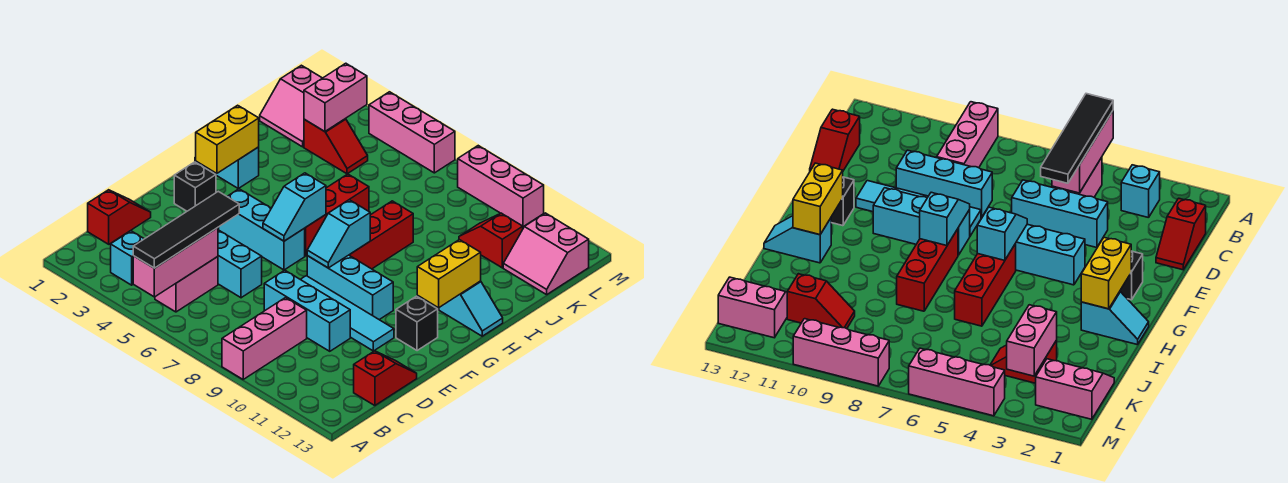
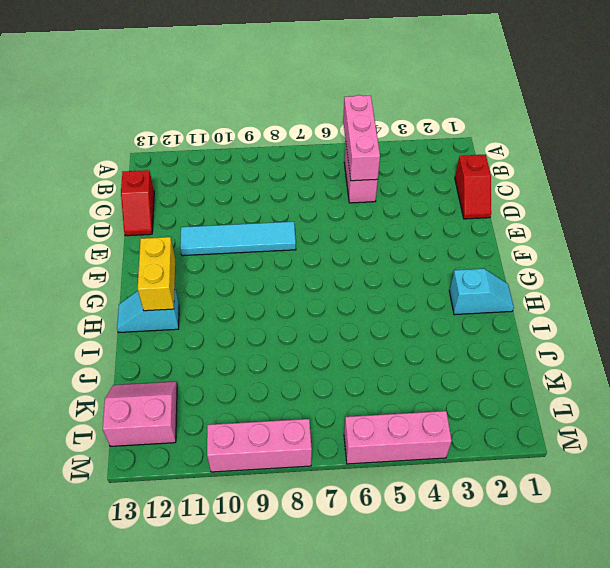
none -> pink brick A9:C9 level 1
none -> cyan brick B3 level 1
none -> cyan brick D4:D6 level 1

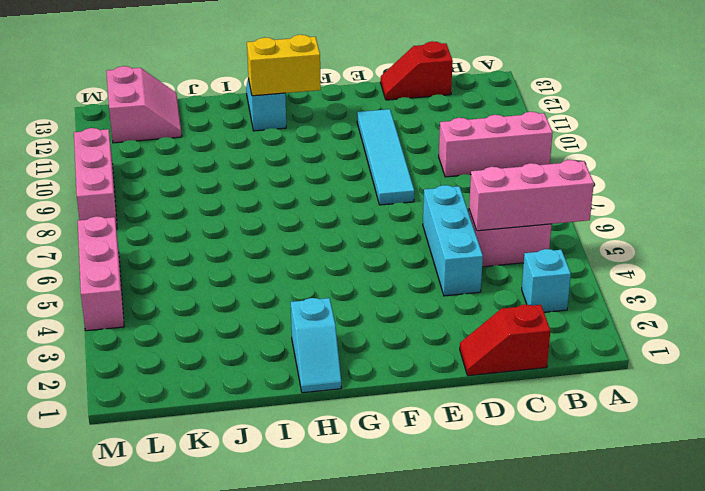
none -> cyan brick D8:D10 level 1
none -> black brick F2 level 1
none -> cyan brick F4:F6 level 1

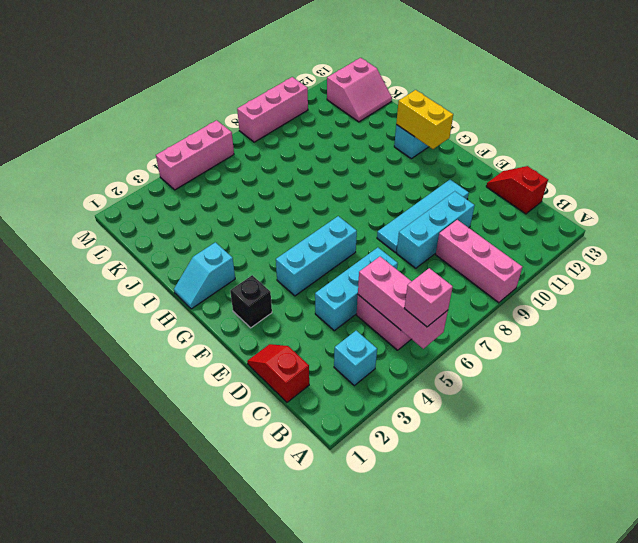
pink brick A5 level 3 -> black tile A5:D5 level 3
none -> cyan brick F8:F10 level 1
none -> black brick F12 level 1
none -> red brick G6:I6 level 1

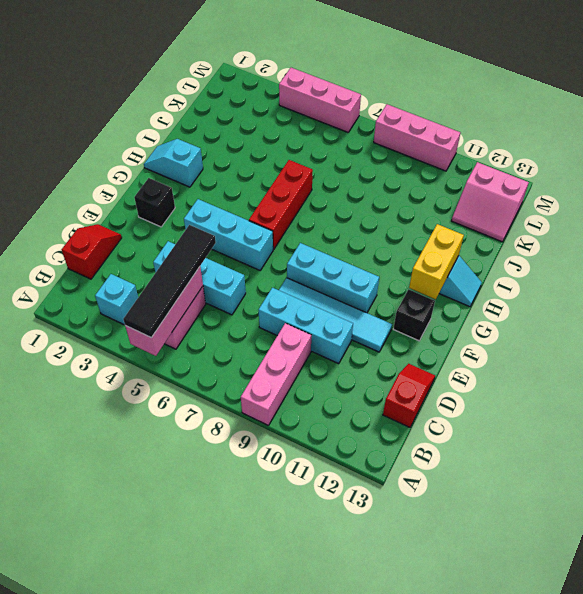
none -> red brick G8:I8 level 1
none -> pink slope K1:L2 level 1 top L
none -> red slope K3:K4 level 1 top 3

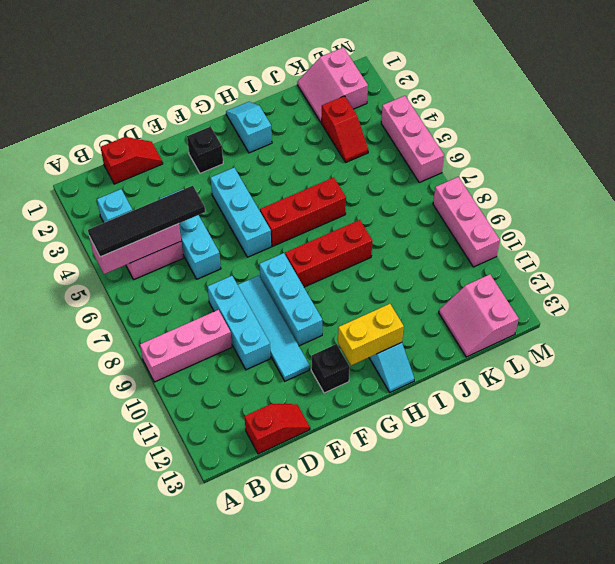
none -> red slope K10:K11 level 1 top 11
none -> cyan slope F6:G6 level 2 top G
none -> cyan slope F8:G8 level 2 top G

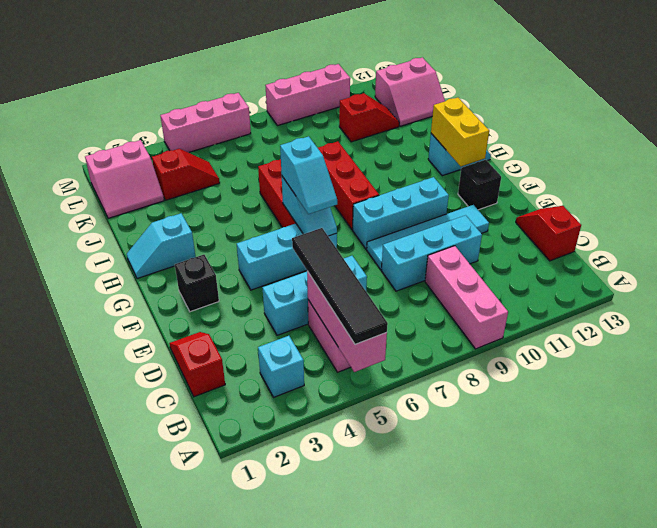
cyan slope F6:G6 level 3 top G -> cyan slope F8:G8 level 2 top G
red slope K10:K11 level 1 top 10 -> red slope K10:K11 level 1 top 11
none -> yellow brick G2:H2 level 2
none -> pink brick K3:L3 level 2

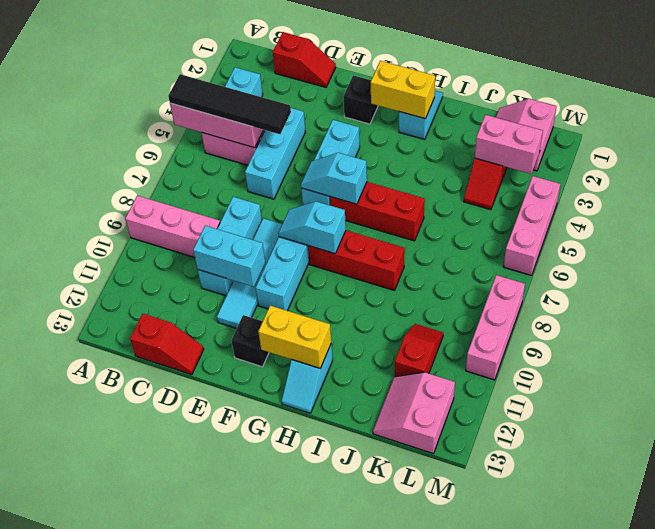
cyan brick D10:E10 level 2 -> none

